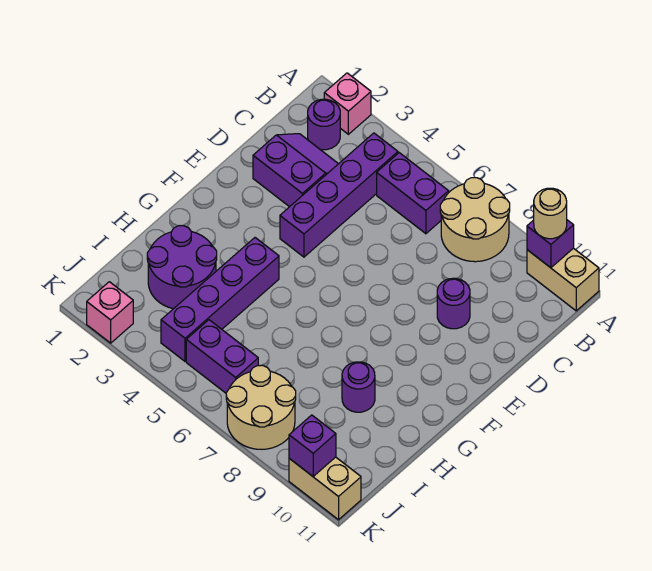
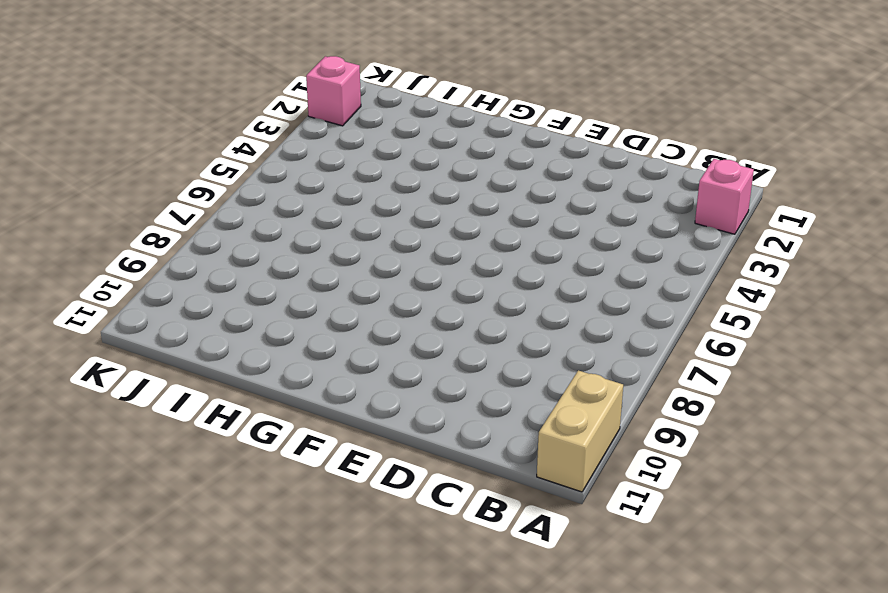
none -> tan round brick A7:B8 level 1
none -> purple round brick B2 level 1
none -> purple brick B4:E4 level 1

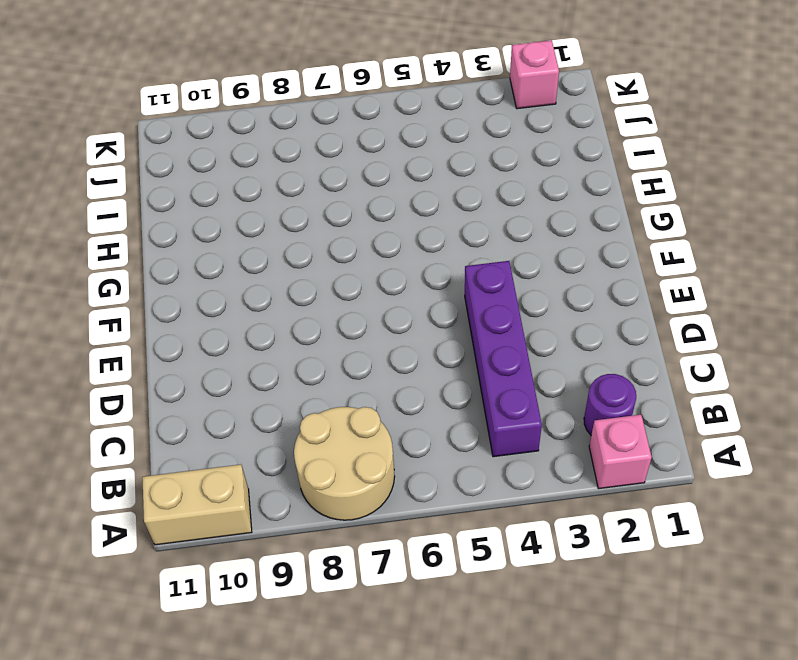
none -> purple brick B5:B6 level 1
none -> purple slope C2:D3 level 1 top D
none -> purple round brick D9 level 1

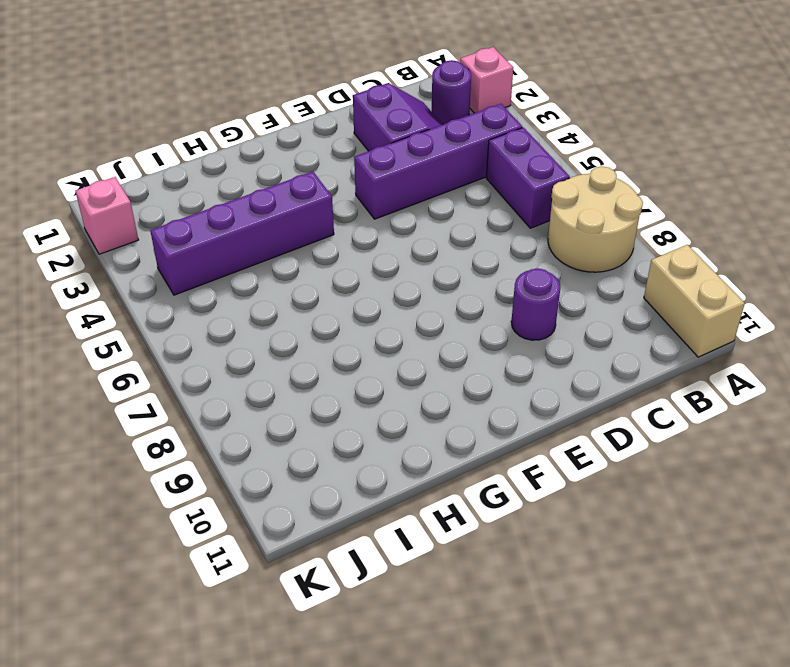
none -> purple round brick H2:I3 level 1
none -> purple round brick H9 level 1
none -> purple brick J5:J6 level 1

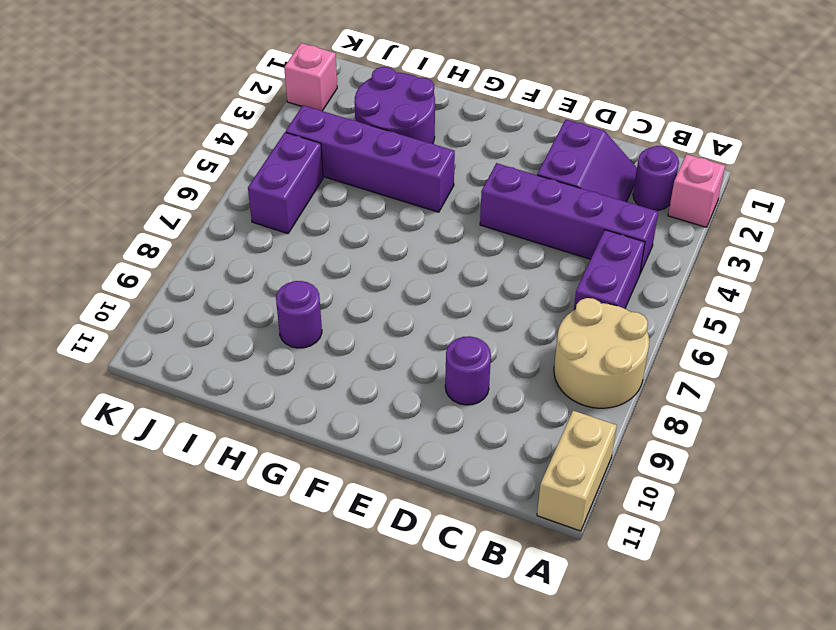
none -> tan round brick J7:K8 level 1
none -> tan brick K10:K11 level 1
none -> purple brick A10 level 2

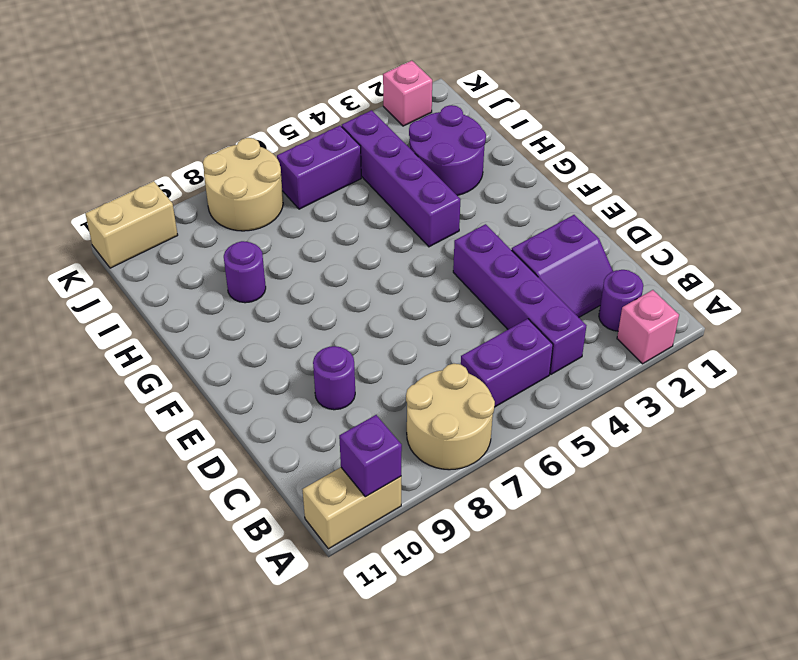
none -> purple brick K10 level 2
none -> tan round brick A10 level 3

